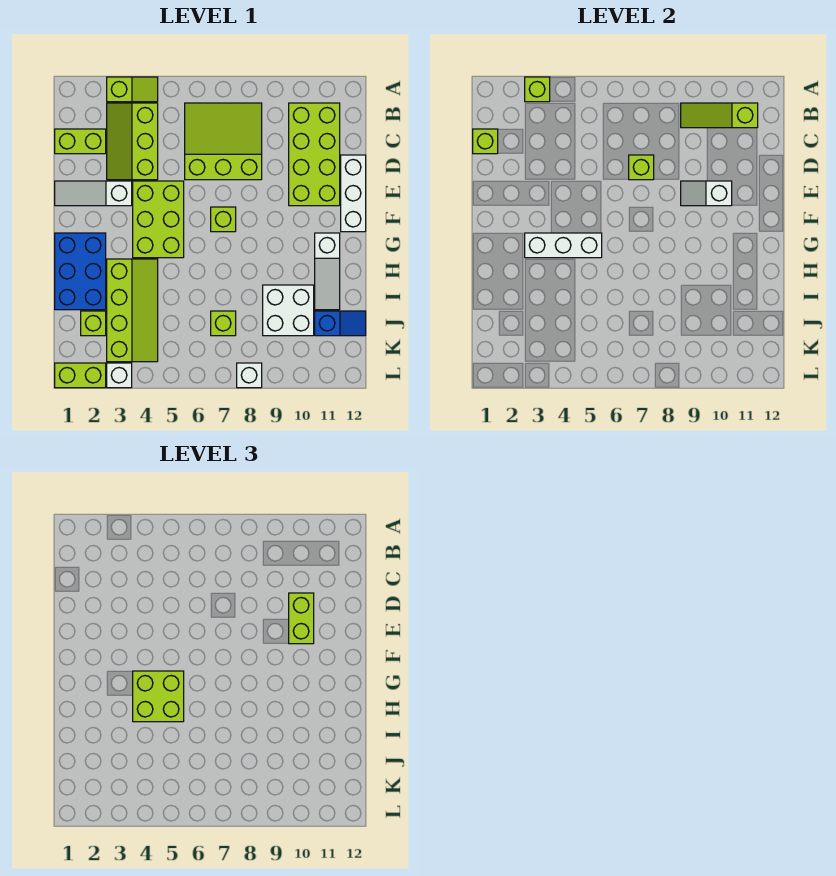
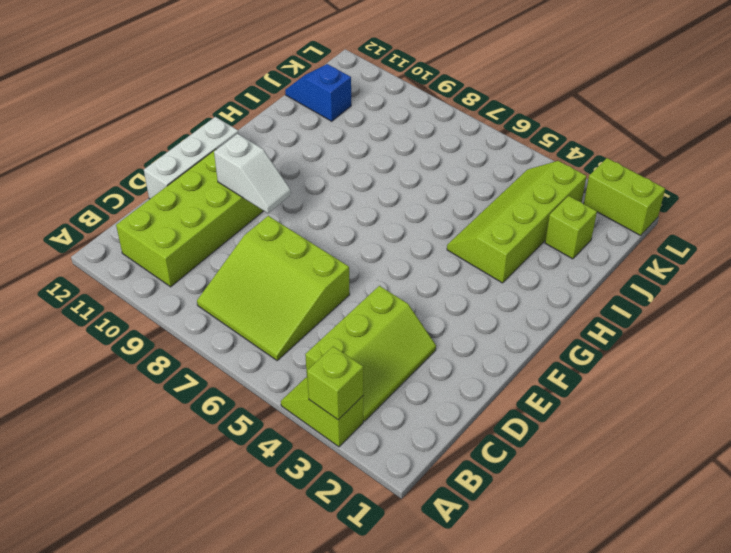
none -> lime brick C1:C2 level 1
none -> white slope E1:E3 level 1 top 3
none -> lime brick E4:G5 level 1

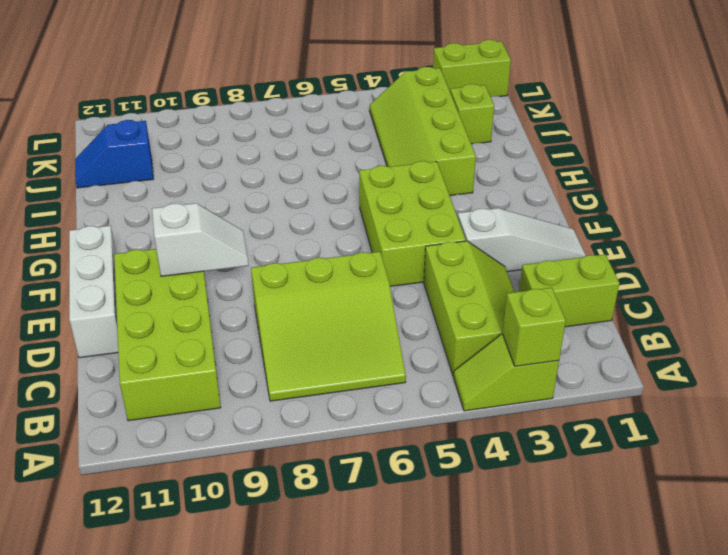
none -> lime brick F7 level 1
none -> blue brick G1:I2 level 1
none -> white slope G11:I11 level 1 top G

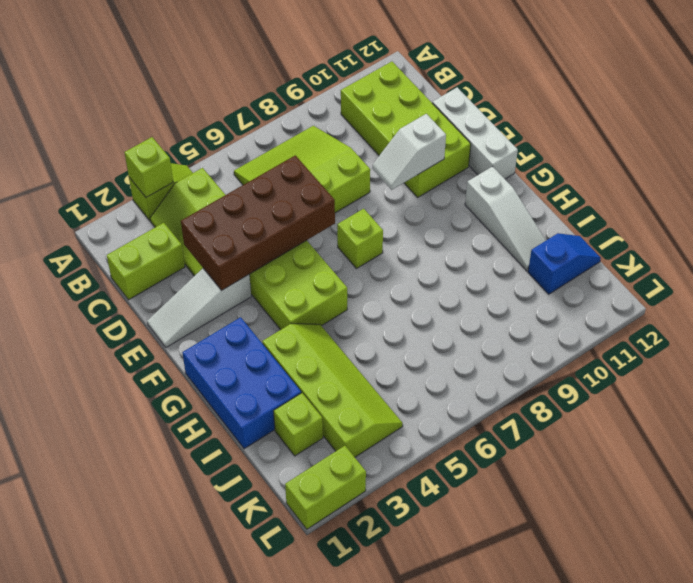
brown brick D3:E6 level 2 -> none
none -> white brick I9:J10 level 1
none -> lime brick J7 level 1
none -> white brick L3 level 1

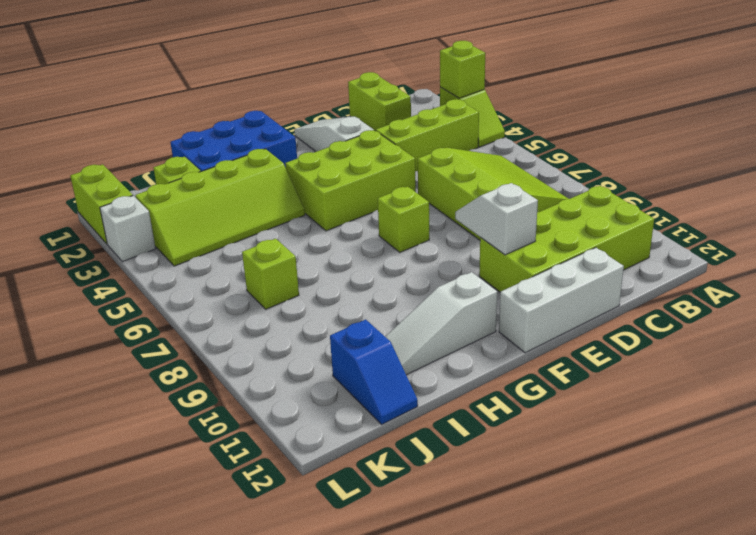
none -> white brick I9:J10 level 1
none -> white brick L8 level 1
none -> lime slope B9:B11 level 2 top 11

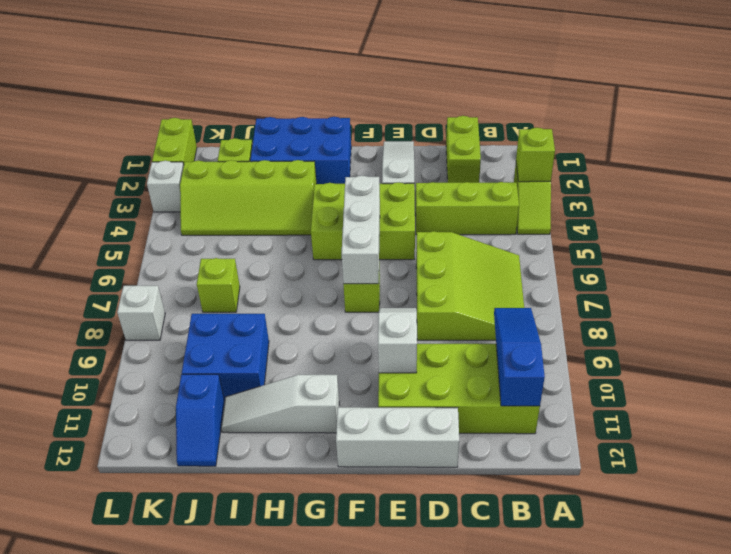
blue slope B9:B11 level 2 top 11 -> lime slope B9:B11 level 2 top 11
white brick F5:F7 level 2 -> white brick G3:G5 level 2
blue brick I9:J10 level 1 -> white brick I9:J10 level 1
none -> lime brick C1 level 2
none -> lime brick D7 level 2
none -> lime brick D10:E10 level 3

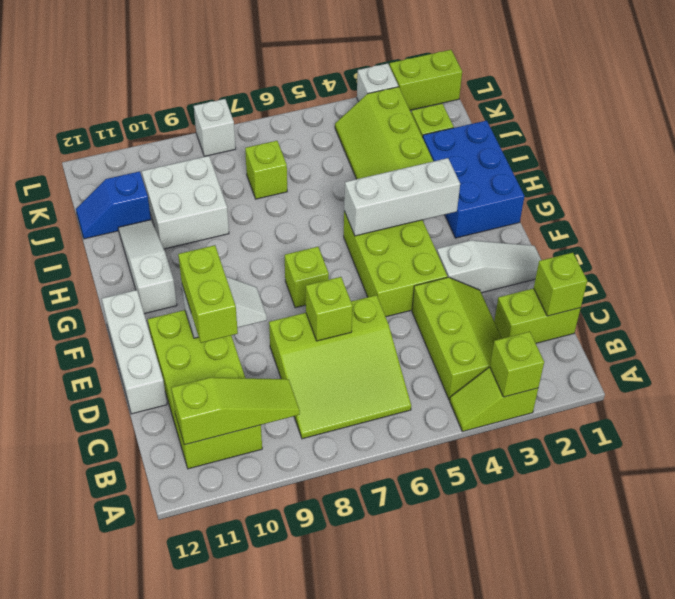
none -> lime brick G4:H5 level 3

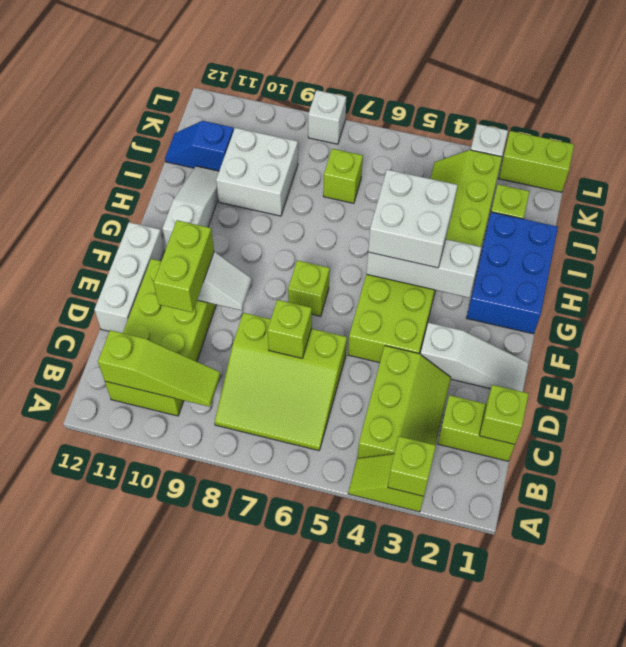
white brick G4:H5 level 3 -> lime brick G4:H5 level 3

